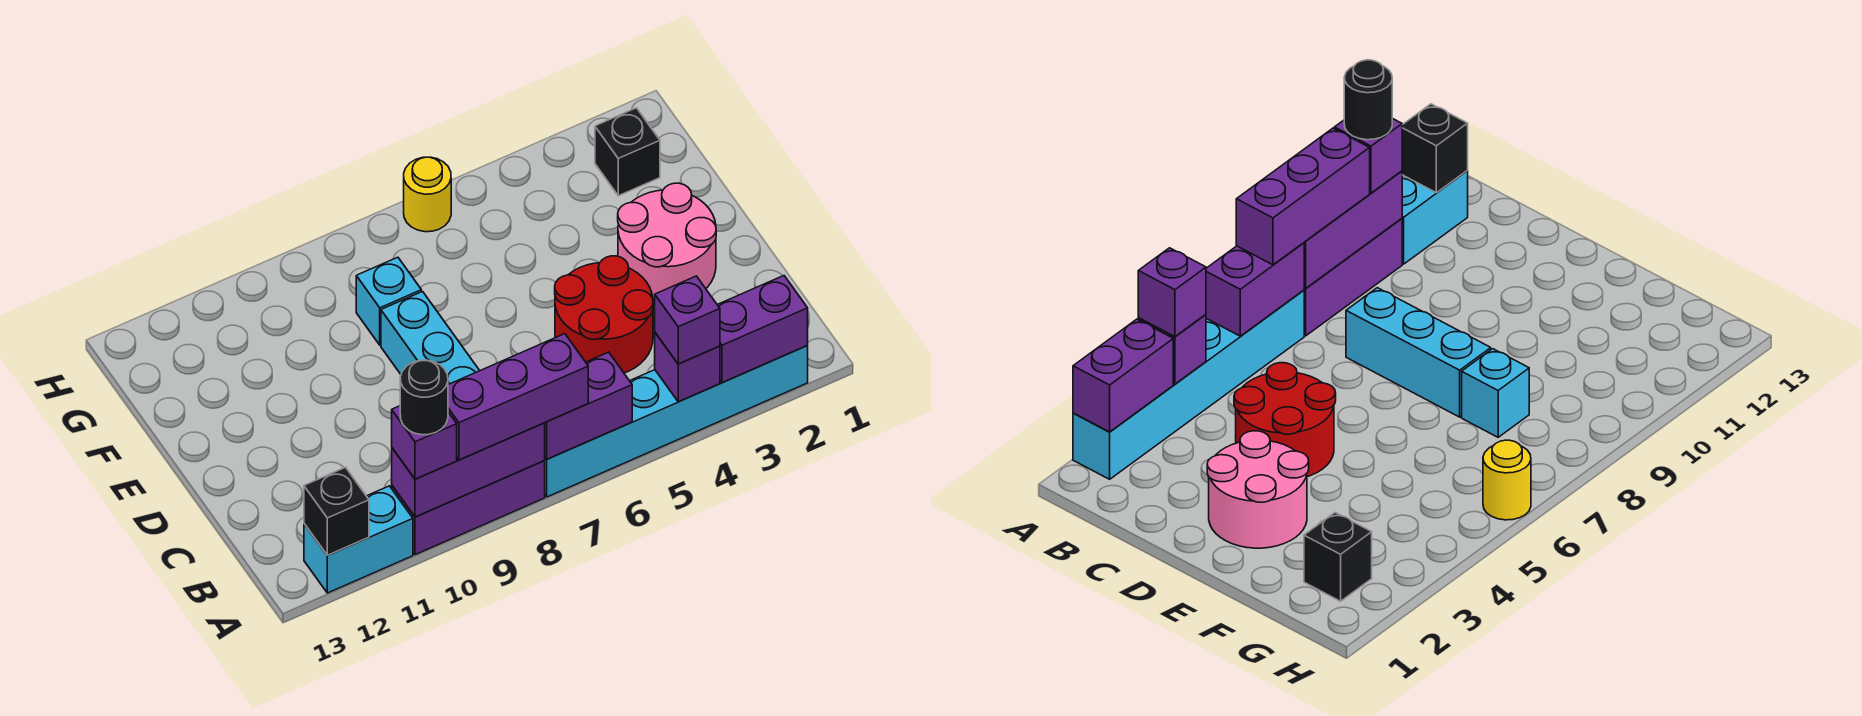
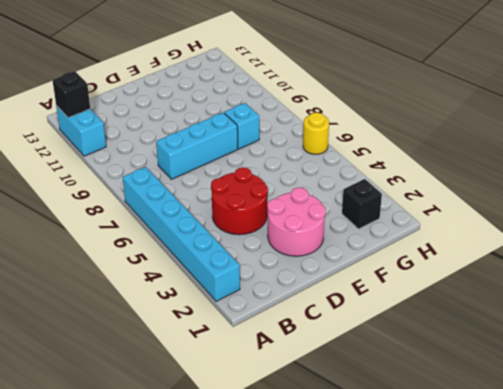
none -> purple brick A8:A10 level 1
none -> purple brick A2:A3 level 2
none -> purple brick A4 level 2

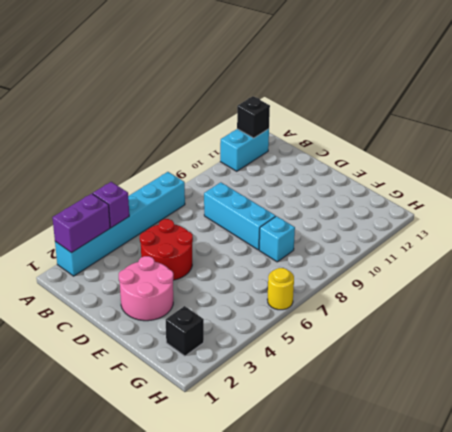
none -> purple brick A8:A10 level 1
none -> purple brick A6:A7 level 2
none -> purple brick A8:A10 level 2

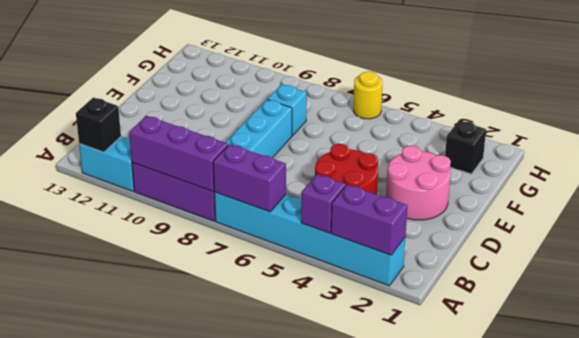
none -> purple brick A4 level 3
none -> purple brick A7:A9 level 3
none -> purple brick A10 level 3

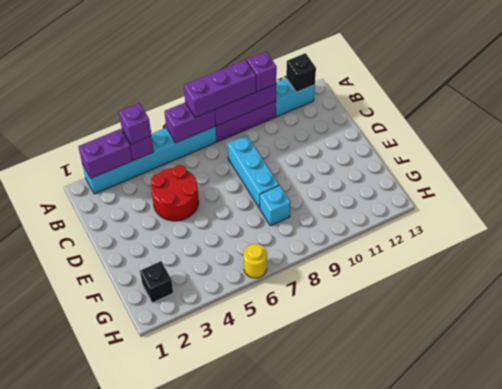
none -> pink round brick D2:E3 level 1
none -> black round brick A10 level 4

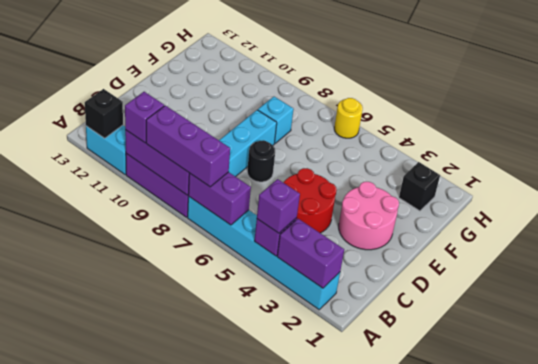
black round brick D7 level 1 -> black round brick A10 level 4

